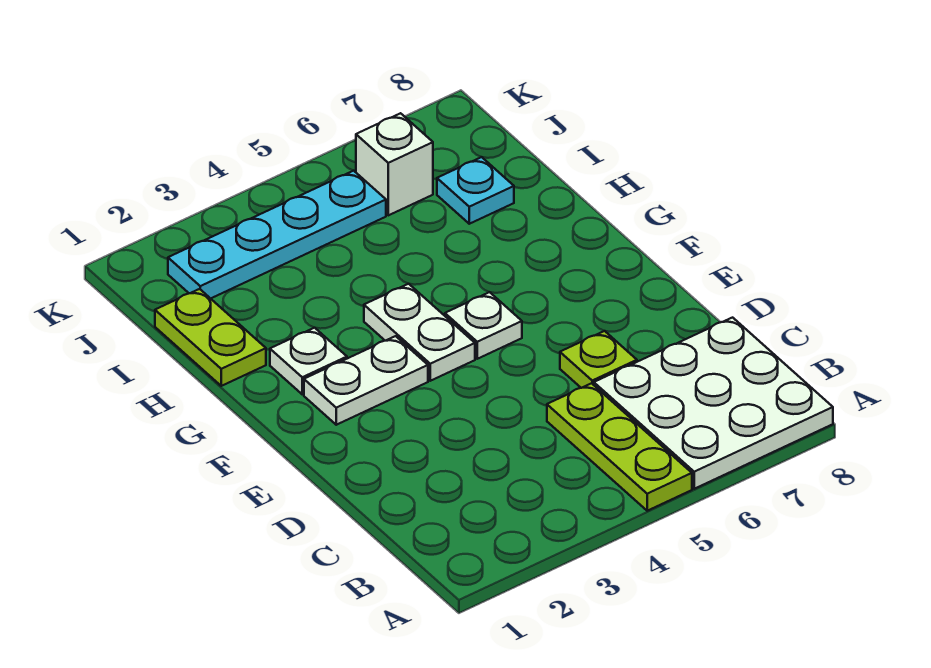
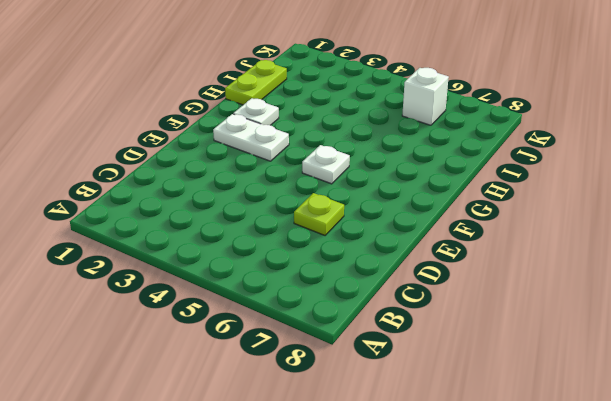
none -> lime plate A5:C5 level 1
none -> white plate A6:C8 level 1

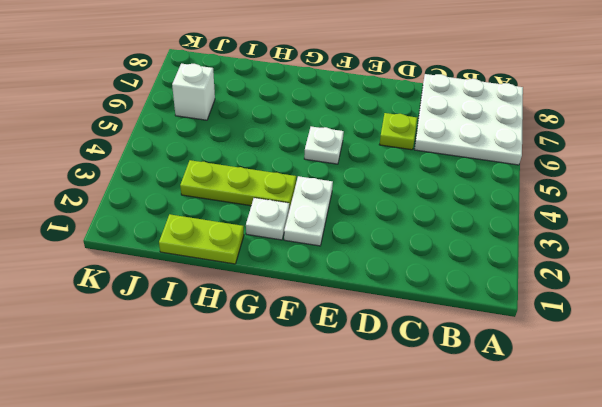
lime plate G3:I3 level 1 -> lime plate A5:C5 level 1
none -> white plate F4:G4 level 1
none -> cyan plate I7 level 1

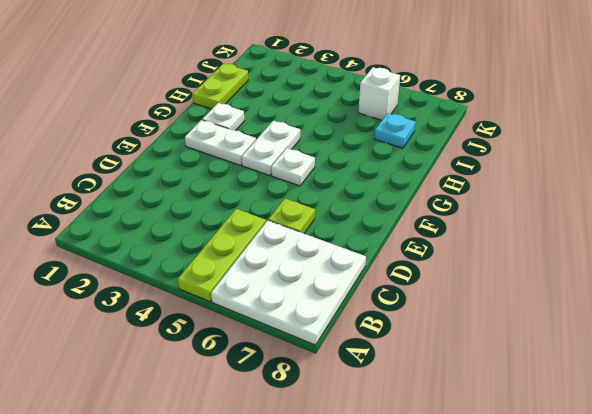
none -> cyan plate J2:J5 level 1

